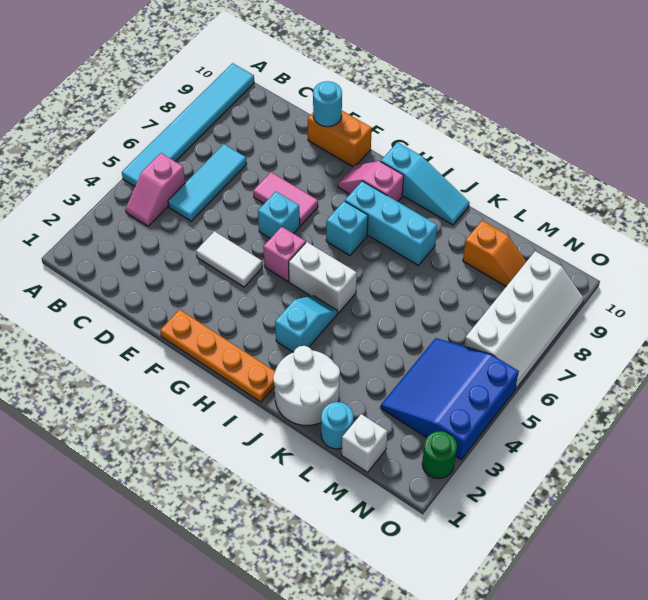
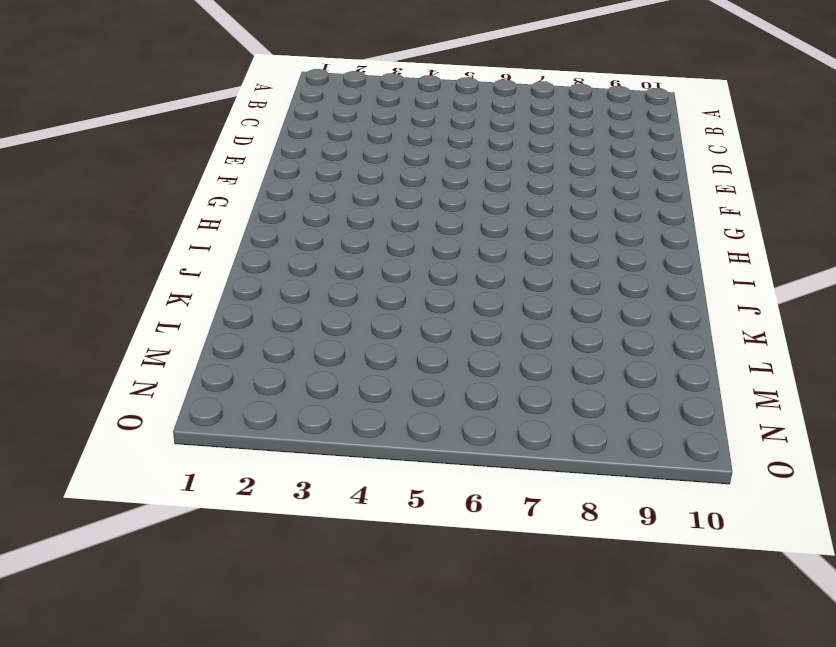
none -> cyan tile A5:A10 level 1
none -> pink slope B4:B5 level 1 top 5
none -> cyan tile C5:C7 level 1

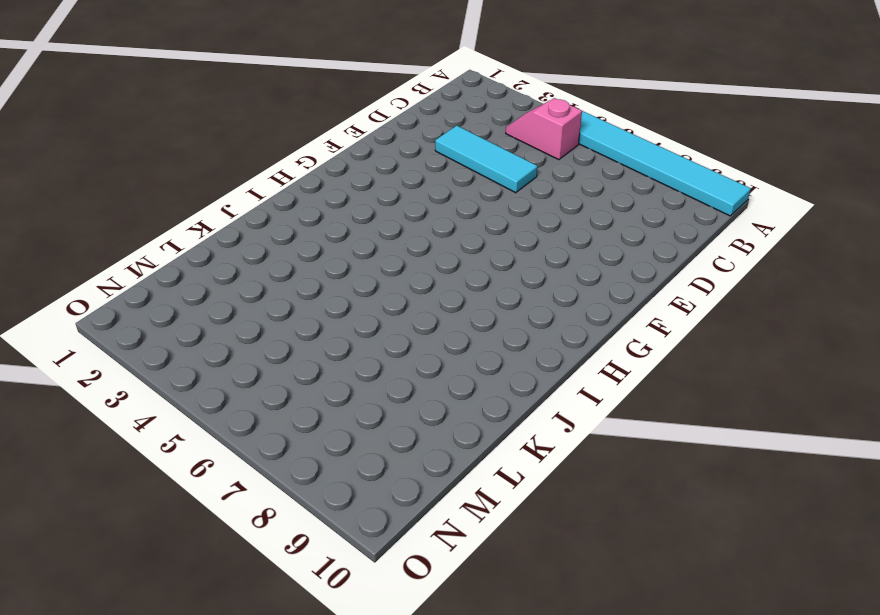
cyan tile D3:D5 level 1 -> cyan tile C5:C7 level 1
none -> white tile E4:F4 level 1
none -> pink tile E7:F7 level 1
none -> orange brick E10:F10 level 1

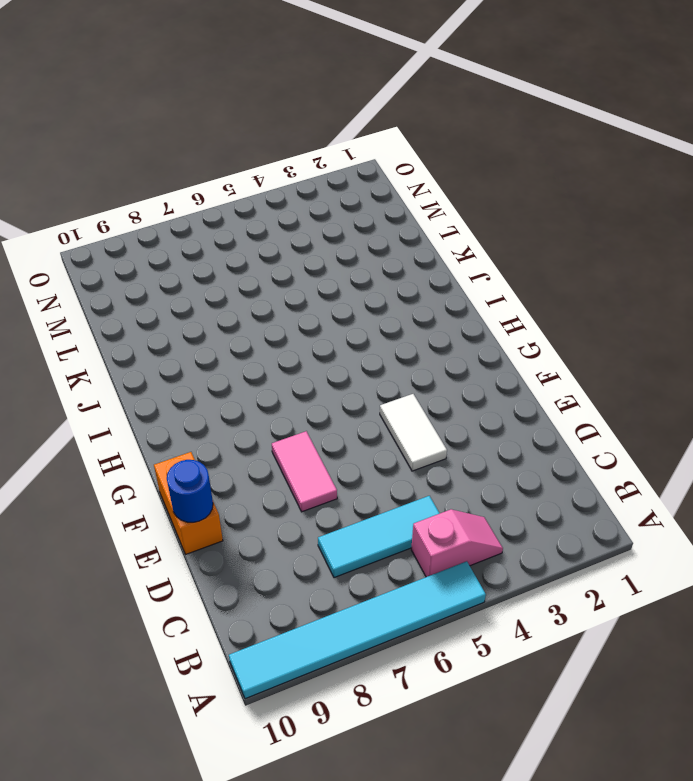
blue round brick E10 level 2 -> cyan round brick E10 level 2
none -> orange plate F1:I1 level 1
none -> cyan brick F6 level 1
none -> pink brick G5 level 1

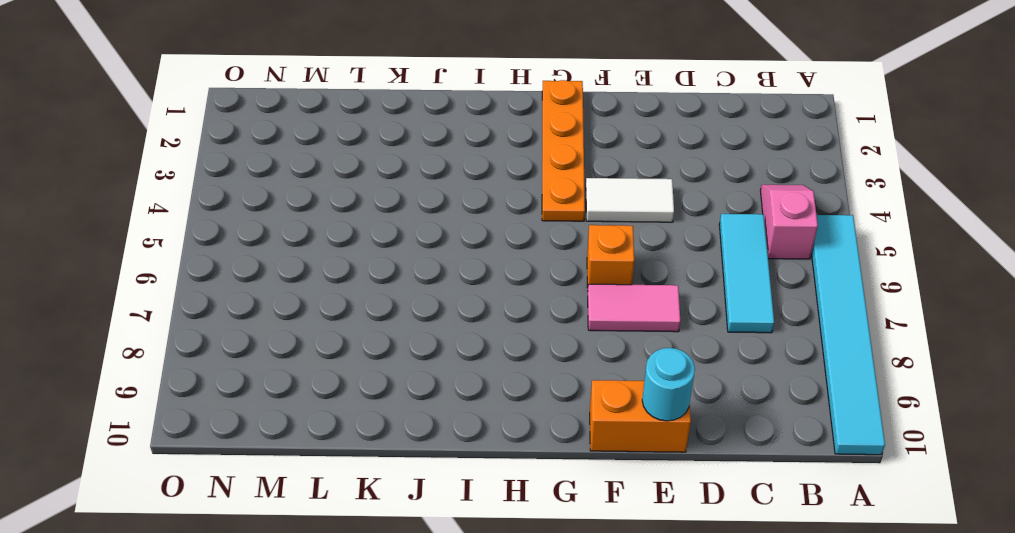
orange brick F6 level 1 -> cyan brick F6 level 1
orange plate G1:G4 level 1 -> orange plate F1:I1 level 1
none -> pink brick G5 level 1
none -> pink slope G9:H9 level 1 top H
none -> white brick H5:I5 level 1

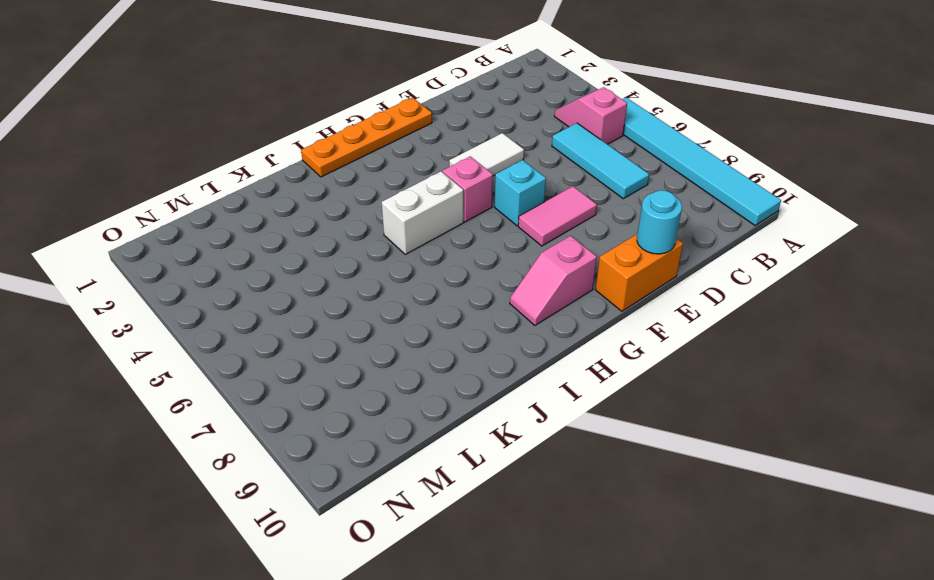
pink slope G9:H9 level 1 top G -> pink slope G9:H9 level 1 top H
none -> cyan brick H7 level 1
none -> cyan brick H8:J8 level 1
none -> cyan slope H10:J10 level 1 top H

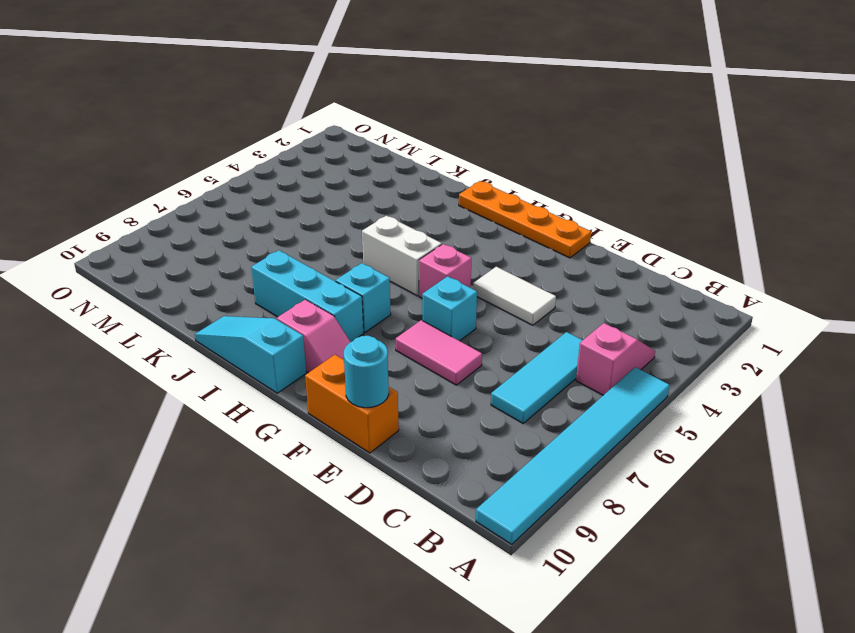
none -> cyan slope I3:I4 level 1 top 3
none -> white round brick J1:K2 level 1
none -> cyan round brick L1 level 1

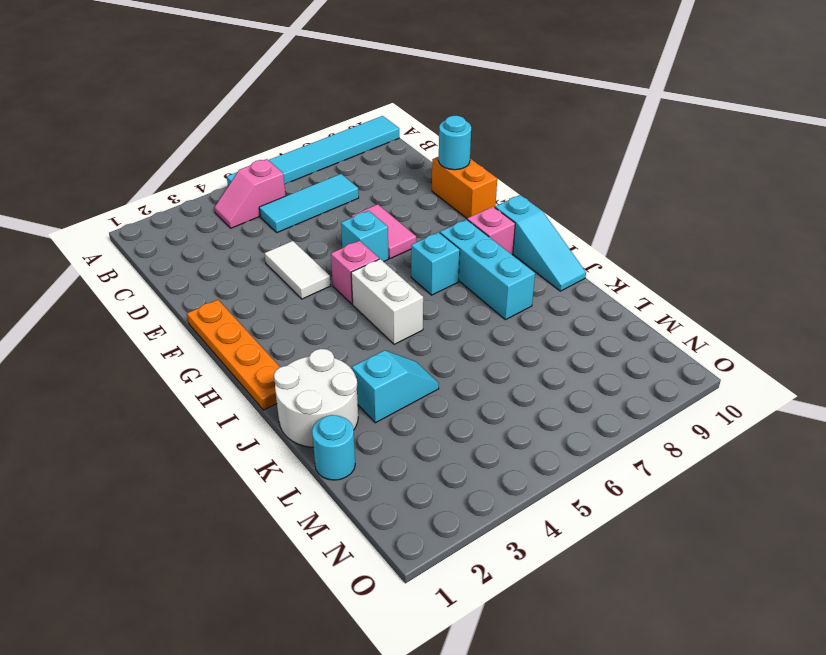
cyan slope K3:K4 level 1 top 3 -> cyan slope I3:I4 level 1 top 3
none -> orange slope L9:M9 level 1 top L
none -> white brick M1 level 1
none -> blue slope M3:O5 level 1 top O

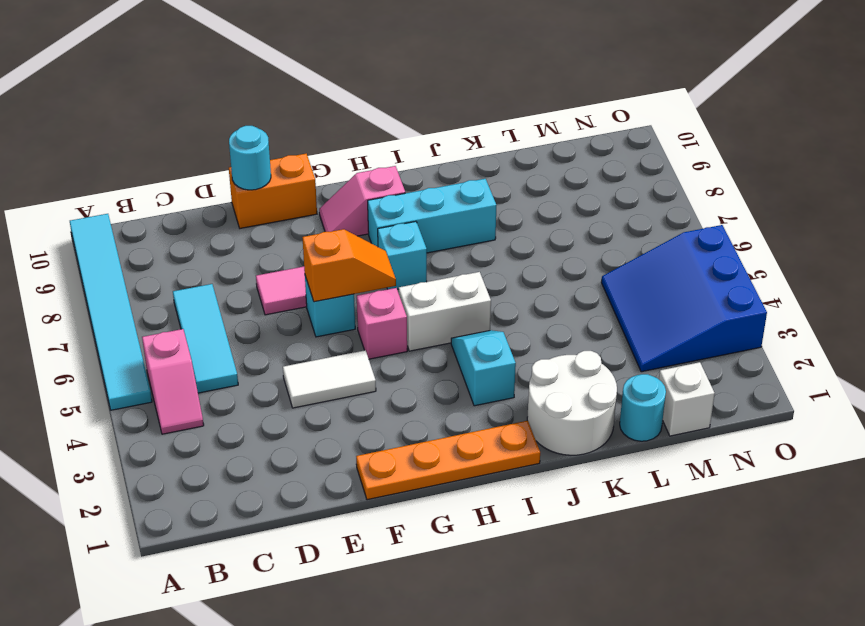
orange slope F6:G6 level 2 top F -> orange slope L9:M9 level 1 top L
none -> cyan slope H10:J10 level 1 top H
none -> white slope N6:O9 level 1 top N
none -> green round brick O2 level 1

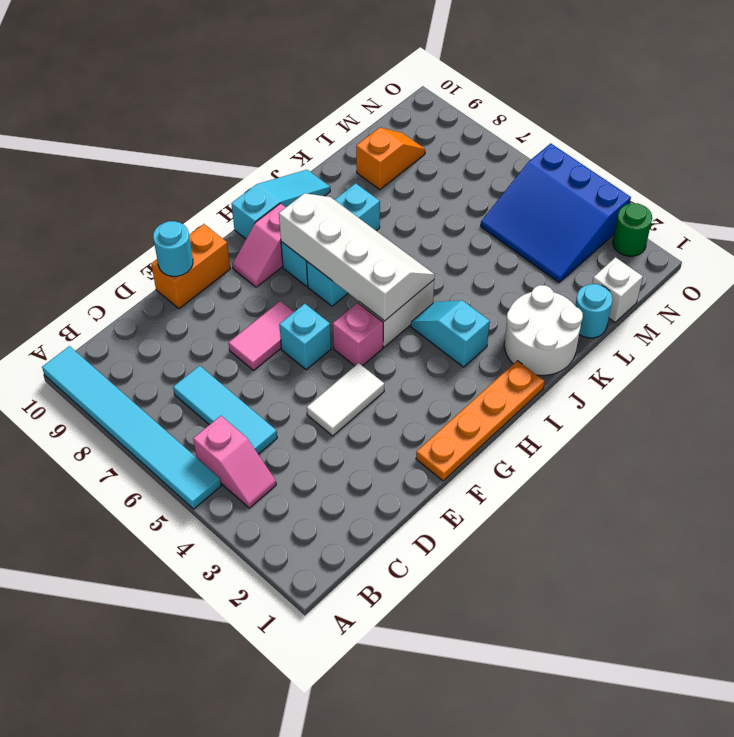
white slope H5:I8 level 2 top H -> white slope N6:O9 level 1 top N

